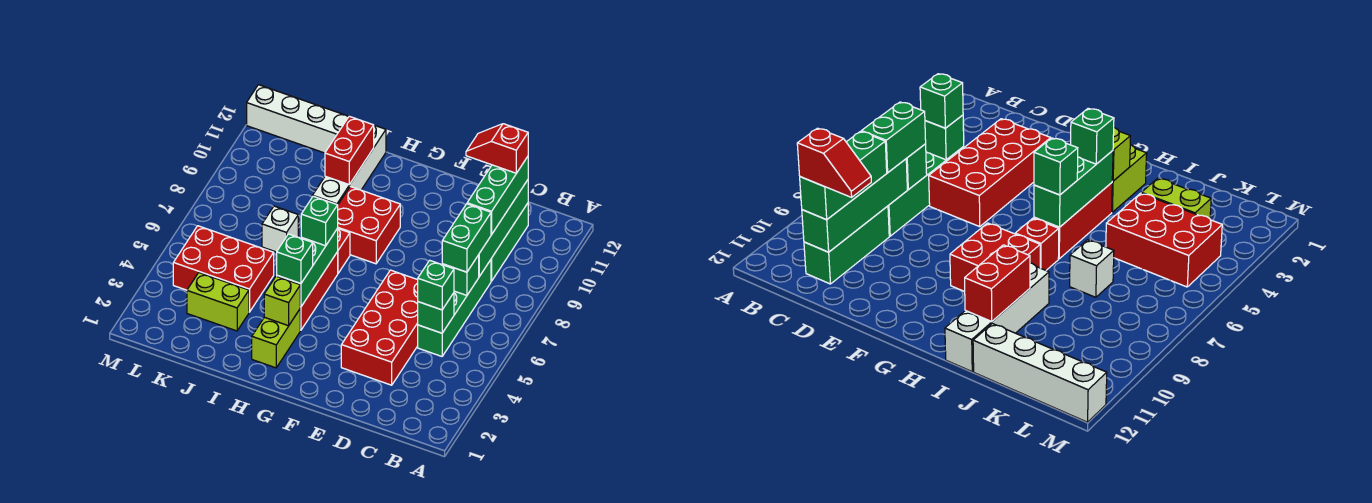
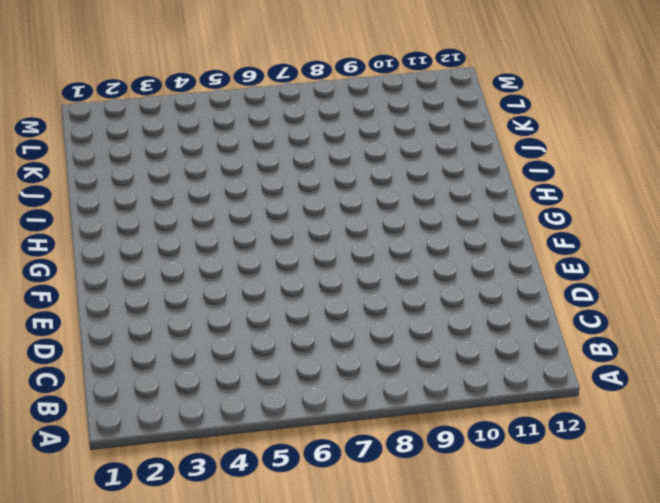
none -> green brick C5:C8 level 1
none -> green brick C9:C11 level 1
none -> red brick D3:E6 level 1

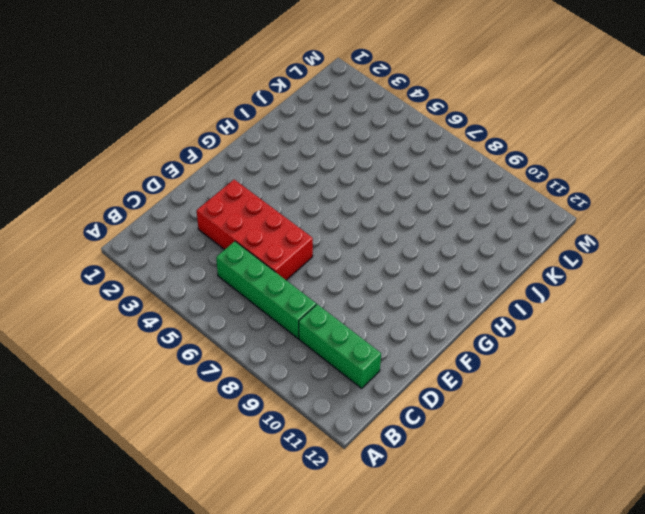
none -> red brick G8:H9 level 1
none -> lime brick H2:H3 level 1
none -> red brick H4:H6 level 1

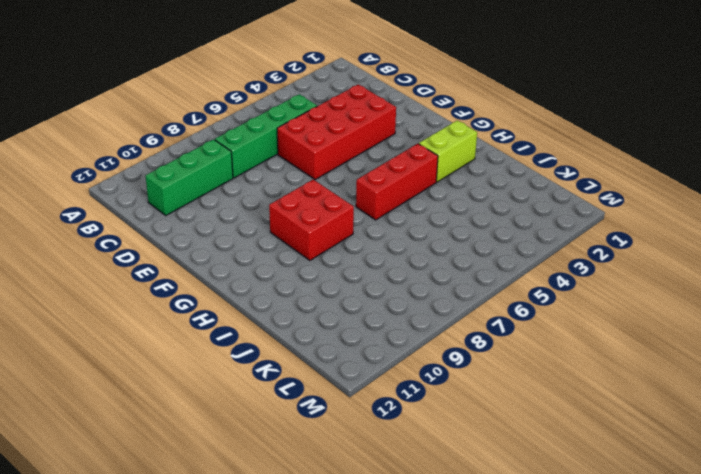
none -> red brick H7 level 1
none -> white brick I9:I12 level 1
none -> lime brick J3:K3 level 1

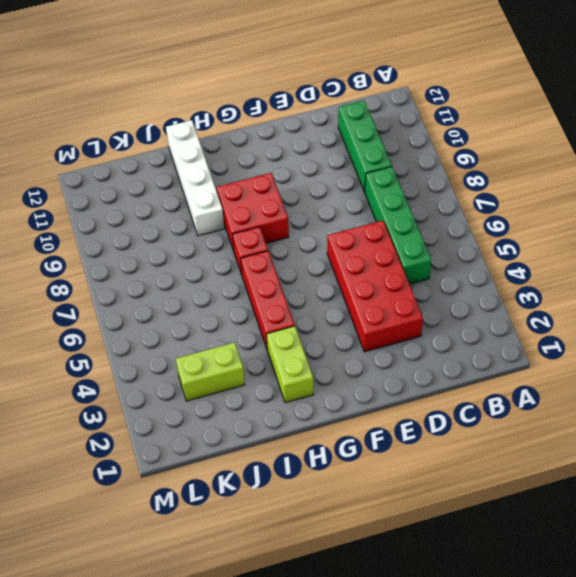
none -> red brick J4:L5 level 1
none -> white brick J7 level 1
none -> white brick J12:M12 level 1

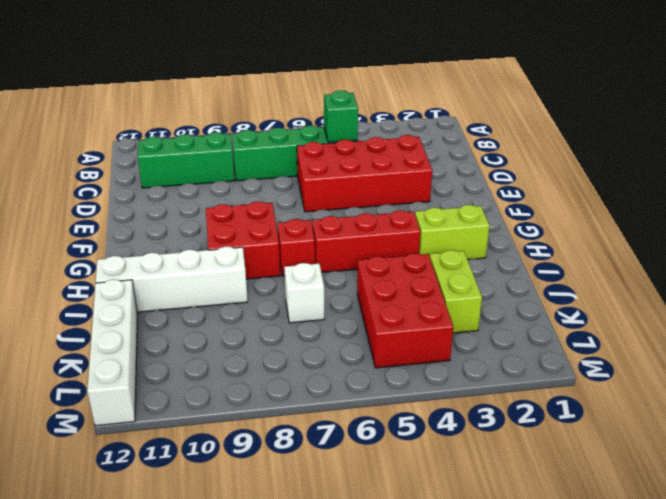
none -> green brick C7 level 2
none -> green brick C8:C11 level 2
none -> lime brick H3 level 2

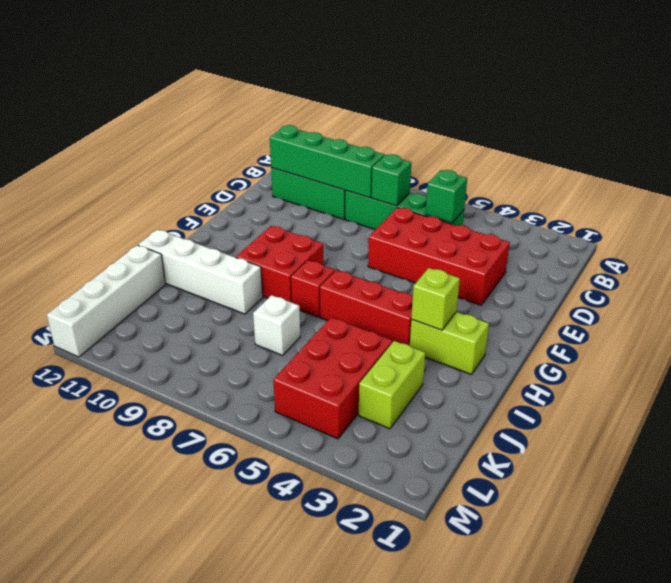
none -> green brick H4:H6 level 2
none -> red brick I10:I11 level 2
none -> green brick C5 level 3

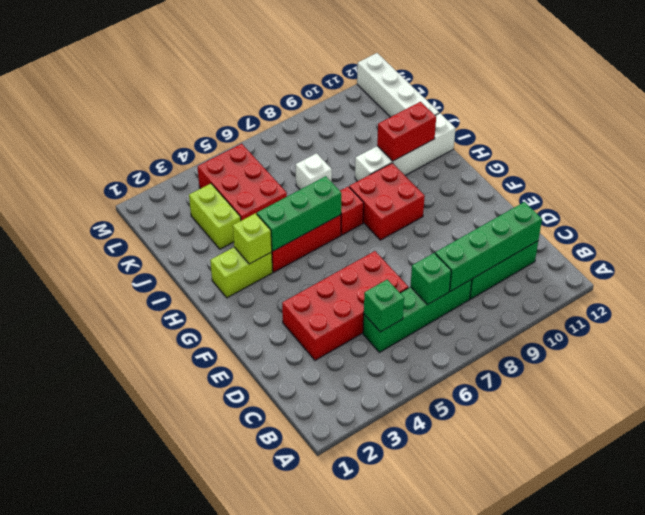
none -> green brick C5 level 3
none -> green brick C7:C8 level 3
none -> green brick C9:C11 level 3

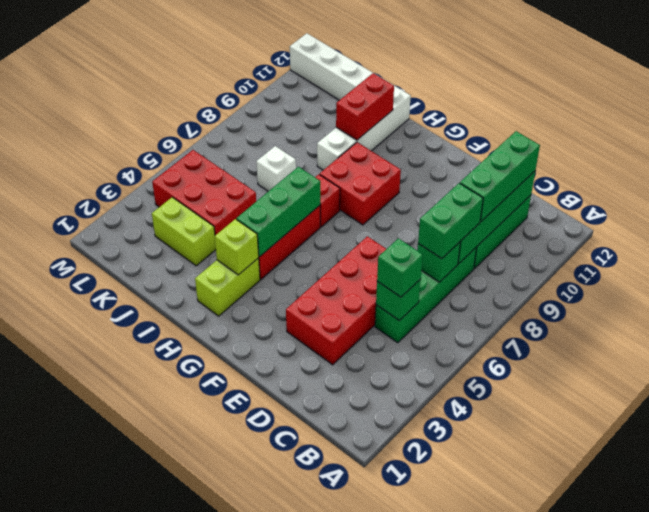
none -> green brick H4 level 3
none -> green brick H6 level 3
none -> red slope C11:D11 level 4 top C

